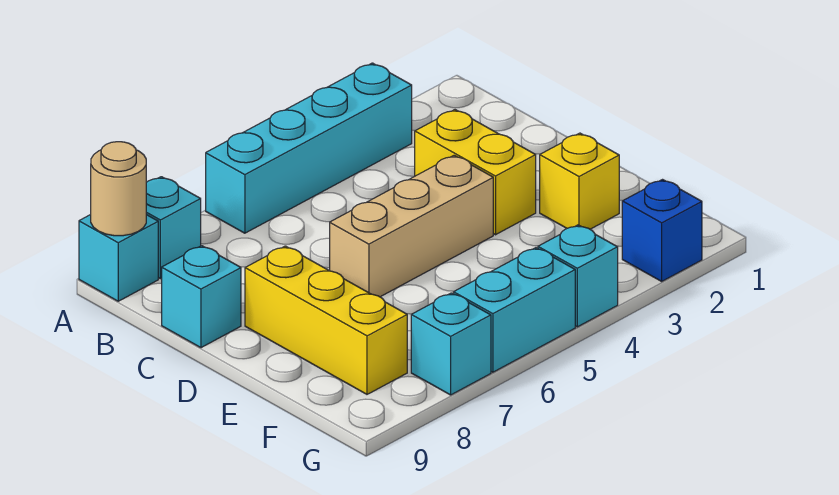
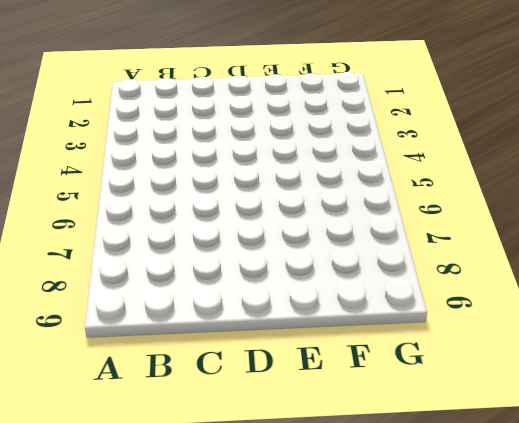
none -> cyan brick A3:A6 level 1
none -> cyan brick A8 level 1
none -> cyan brick A9 level 1

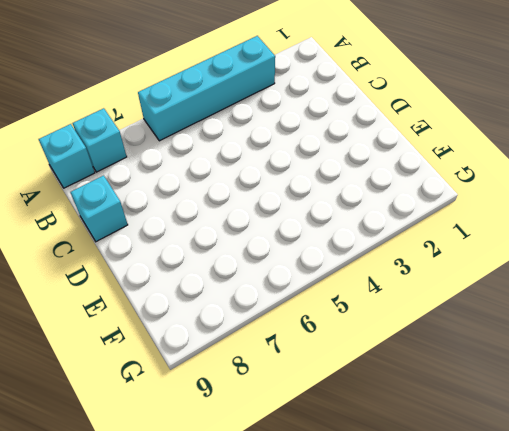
none -> yellow brick C3:D3 level 1
none -> tan brick D4:D6 level 1
none -> yellow brick D8:F8 level 1

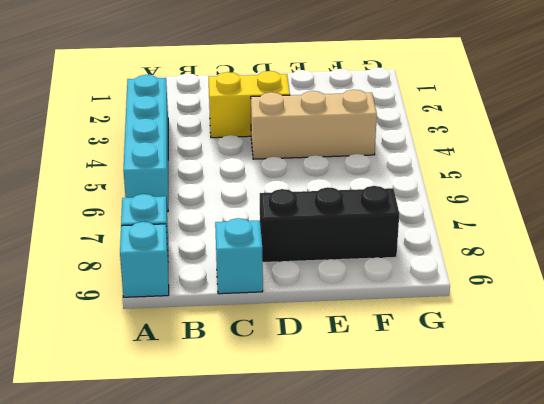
tan brick D4:F4 level 1 -> tan brick D4:D6 level 1
black brick D8:F8 level 1 -> yellow brick D8:F8 level 1
none -> yellow brick E2 level 1
none -> blue brick G2 level 1
none -> cyan brick G4 level 1

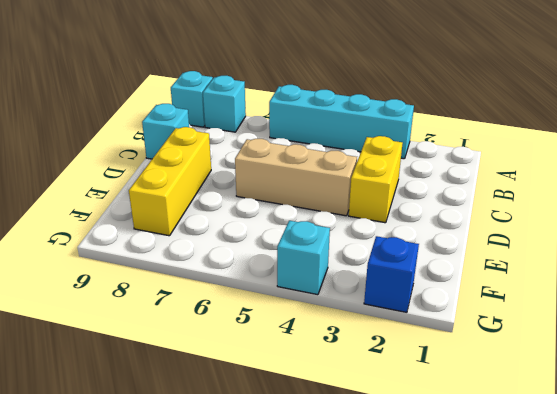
none -> yellow brick E2 level 1
none -> cyan brick G5:G6 level 1
none -> cyan brick G7 level 1

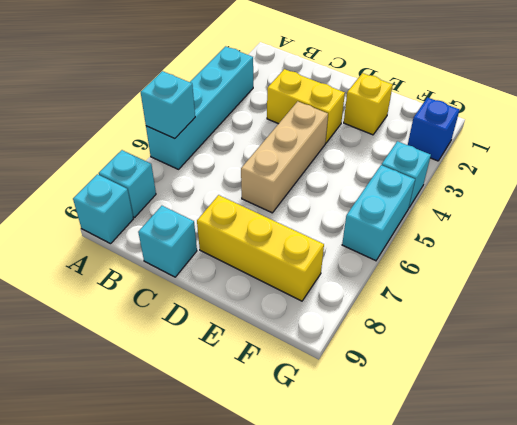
cyan brick A6 level 2 -> cyan brick G7 level 1
none -> tan round brick A9 level 2

